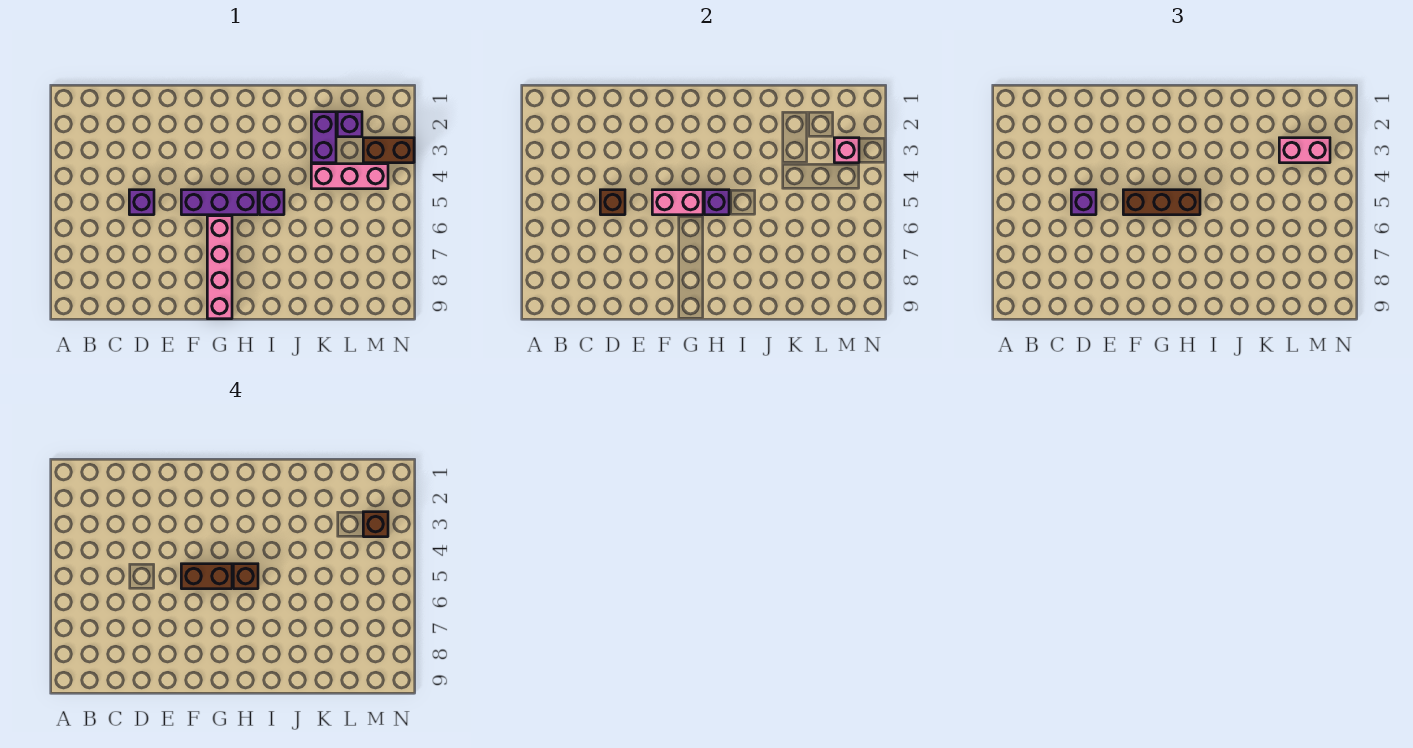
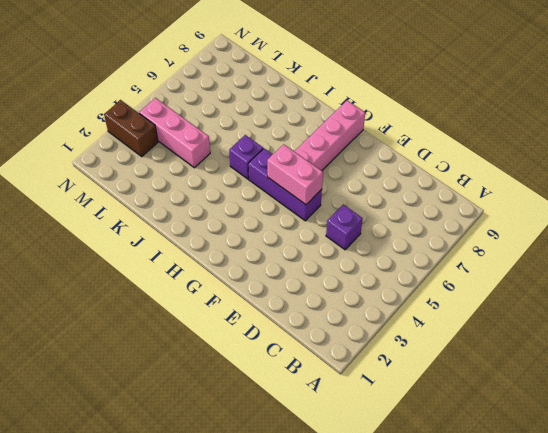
none -> purple brick K2:K3 level 1
none -> purple brick L2 level 1
none -> brown brick D5 level 2

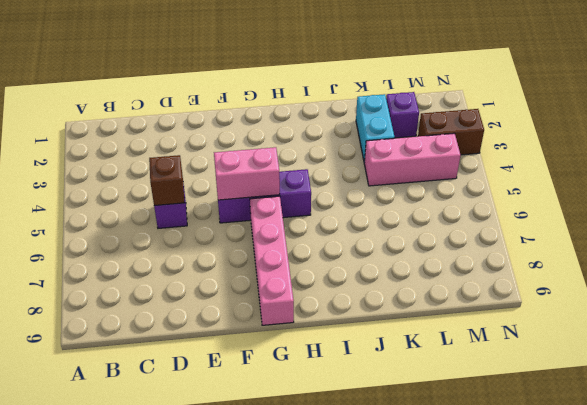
cyan brick K2:K3 level 1 -> purple brick K2:K3 level 1
none -> purple brick I5 level 1
none -> purple brick H5 level 2
none -> pink brick M3 level 2

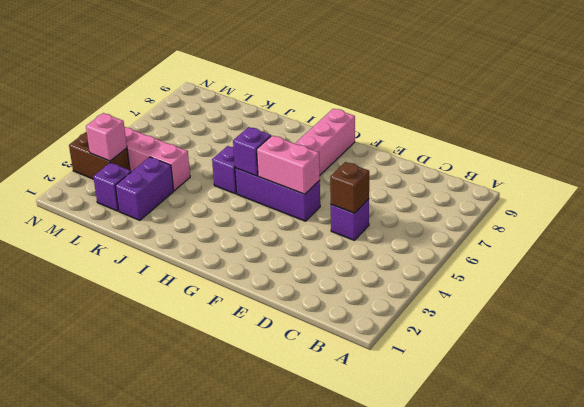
none -> purple brick D5 level 3
none -> brown brick F5:H5 level 3
none -> pink brick L3:M3 level 3

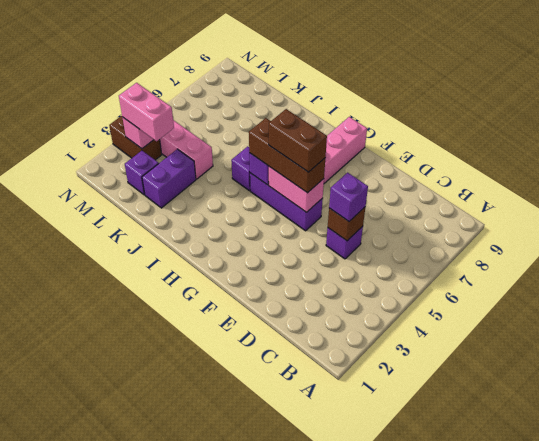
none -> brown brick H5 level 4
none -> brown brick M3 level 4

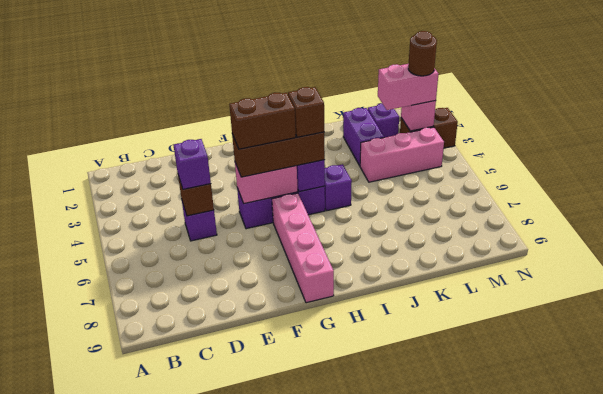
brown round brick M3 level 4 -> brown brick M3 level 4

